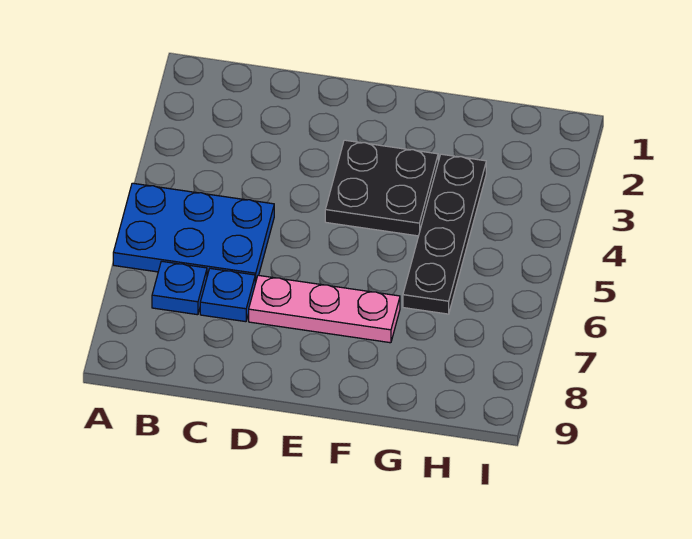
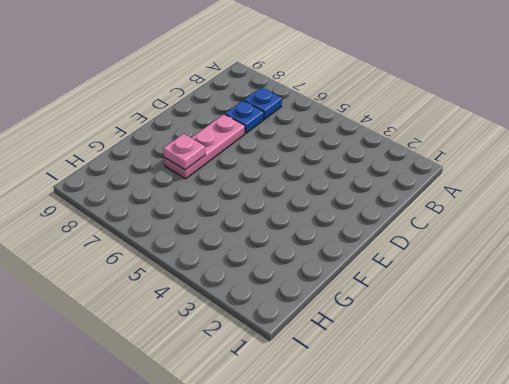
pink plate F7 level 2 -> none
none -> blue plate A5:C6 level 1
none -> black plate E3:F4 level 1

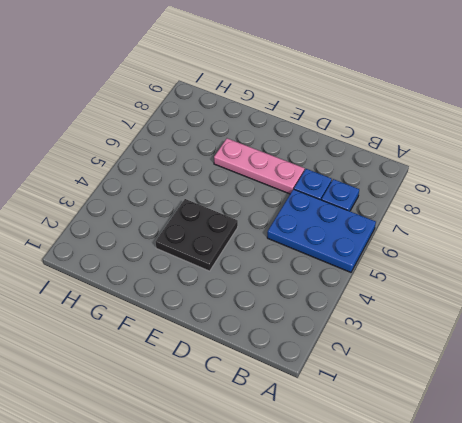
none -> black plate G3:G6 level 1

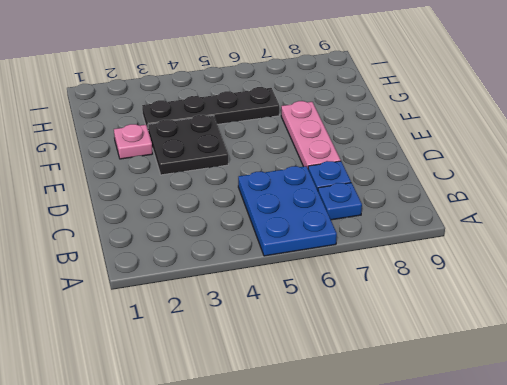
pink plate F2 level 1 -> none

